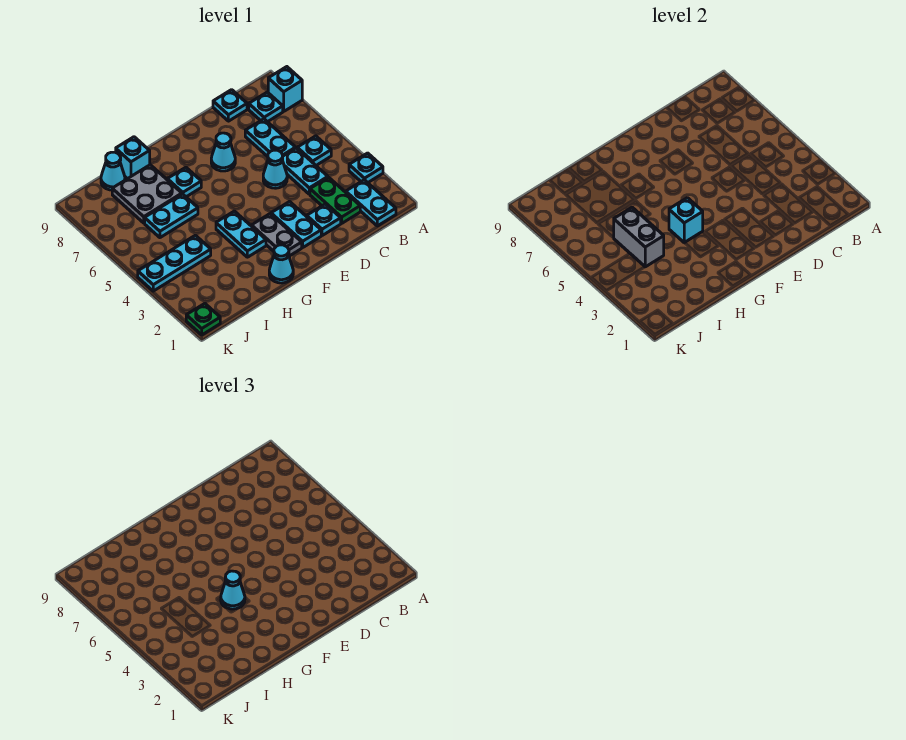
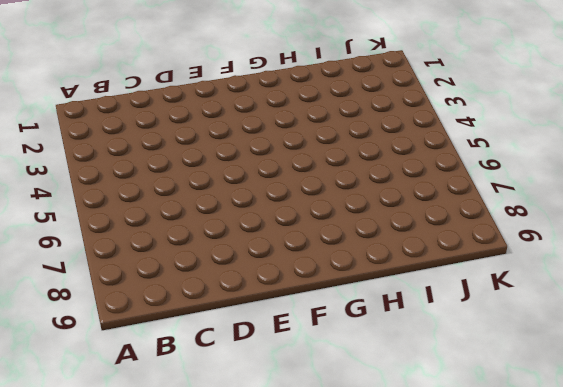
none -> cyan plate A3 level 1
none -> cyan brick A8 level 1
none -> cyan plate B1:B2 level 1

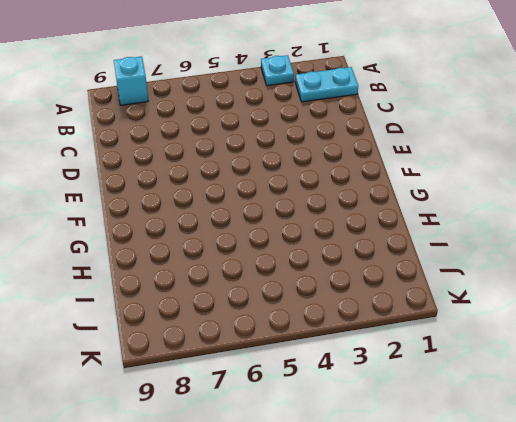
none -> cyan plate B5 level 1
none -> cyan plate B8 level 1
none -> green plate C2:C3 level 1

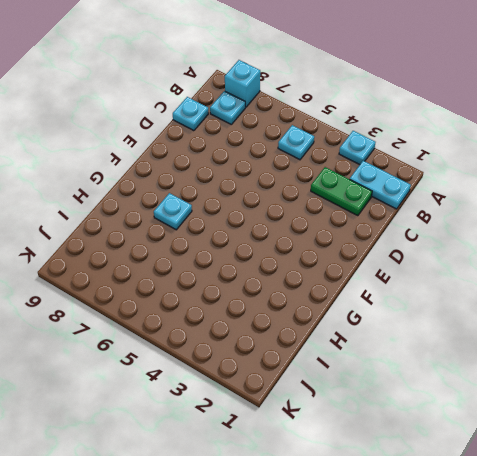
none -> cyan plate C4:C5 level 1
none -> cyan plate C6:C7 level 1
none -> cyan plate D2 level 1

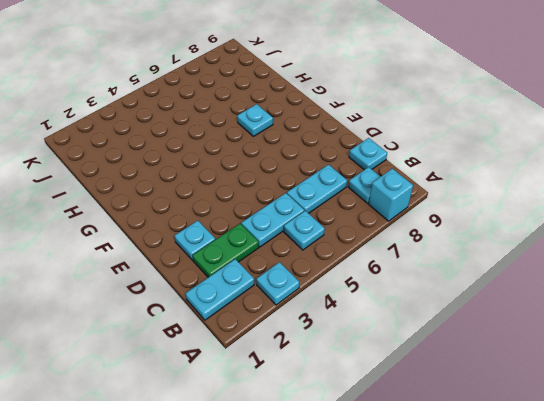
none -> cyan cone D5 level 1
none -> cyan plate E2:E3 level 1
none -> cyan cone E7 level 1

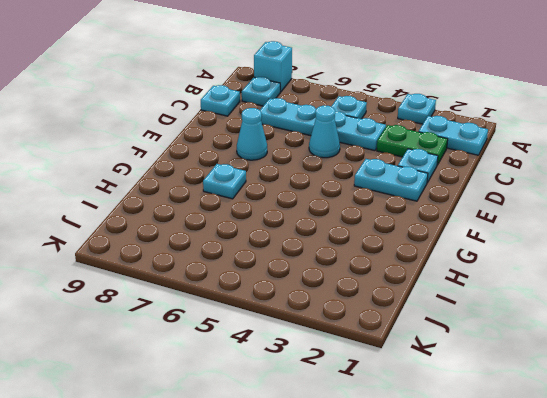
none -> grey plate F2:F3 level 1
none -> cyan cone G1 level 1
none -> cyan plate G3:G4 level 1

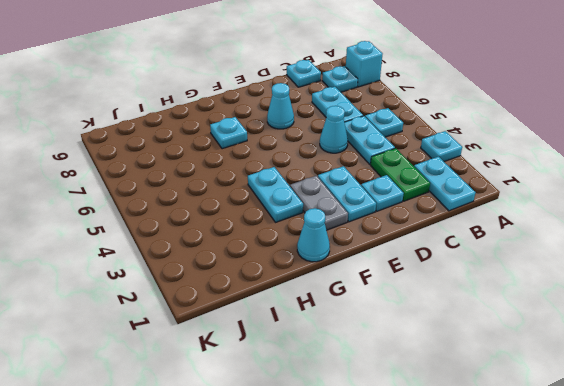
none -> cyan plate H6:I6 level 1
none -> grey plate H7:I8 level 1
none -> cyan brick H9 level 1

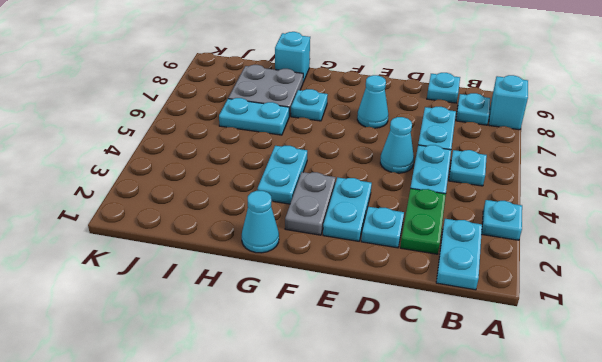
none -> cyan plate I4:K4 level 1
none -> cyan cone I9 level 1
none -> green plate K1 level 1

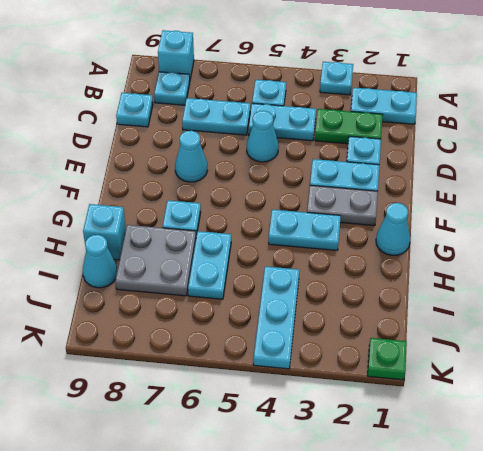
none -> cyan brick G4 level 2
none -> grey brick I4:I5 level 2
none -> cyan cone G4 level 3

